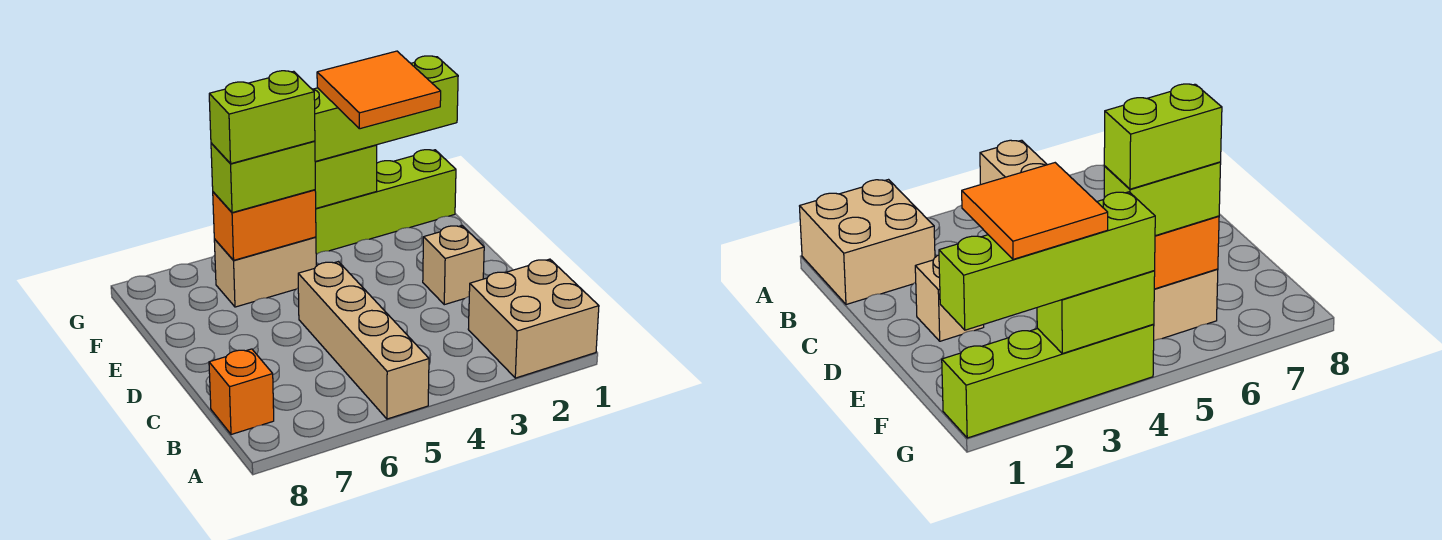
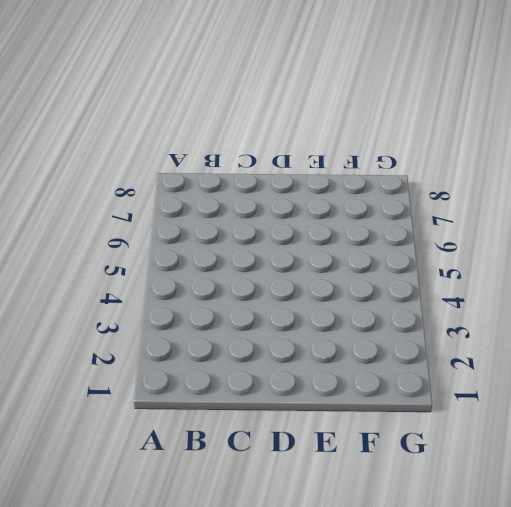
none -> tan brick A1:B2 level 1
none -> tan brick A5:D5 level 1
none -> orange brick B8 level 1

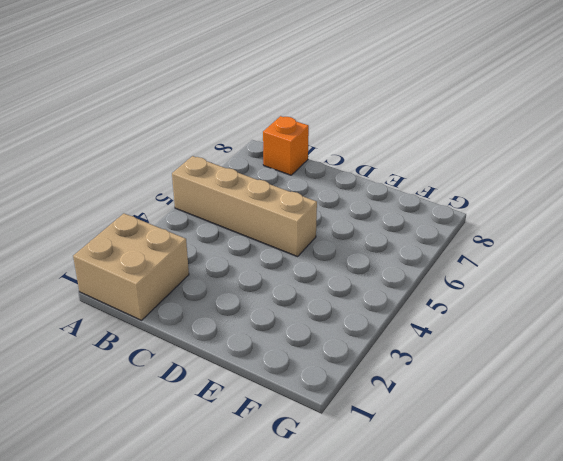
none -> tan brick D2 level 1
none -> tan brick F5:F6 level 1
none -> lime brick G1:G4 level 1

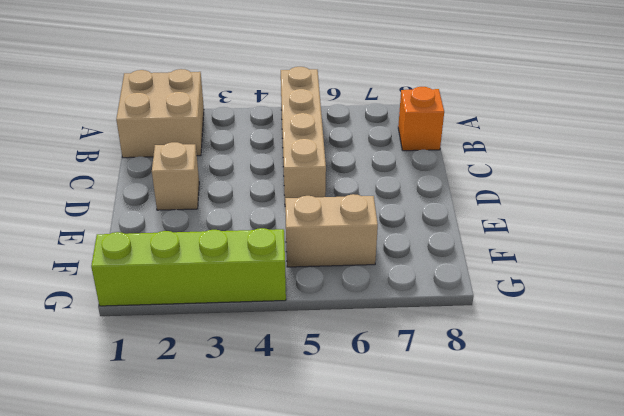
none -> orange brick F5:F6 level 2
none -> lime brick G3:G4 level 2
none -> lime brick F5:F6 level 3

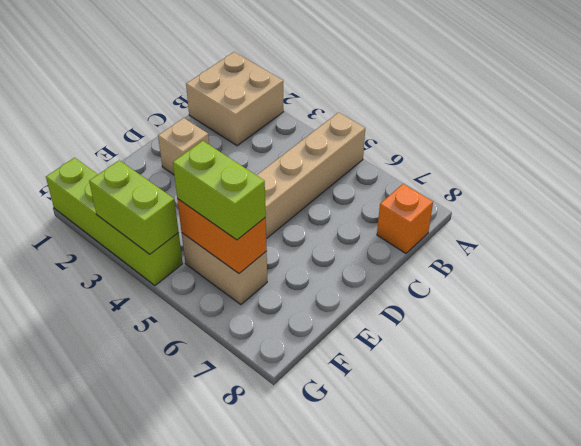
none -> lime brick G1:G4 level 3
none -> orange tile F2:G3 level 4
none -> lime brick F5:F6 level 4

